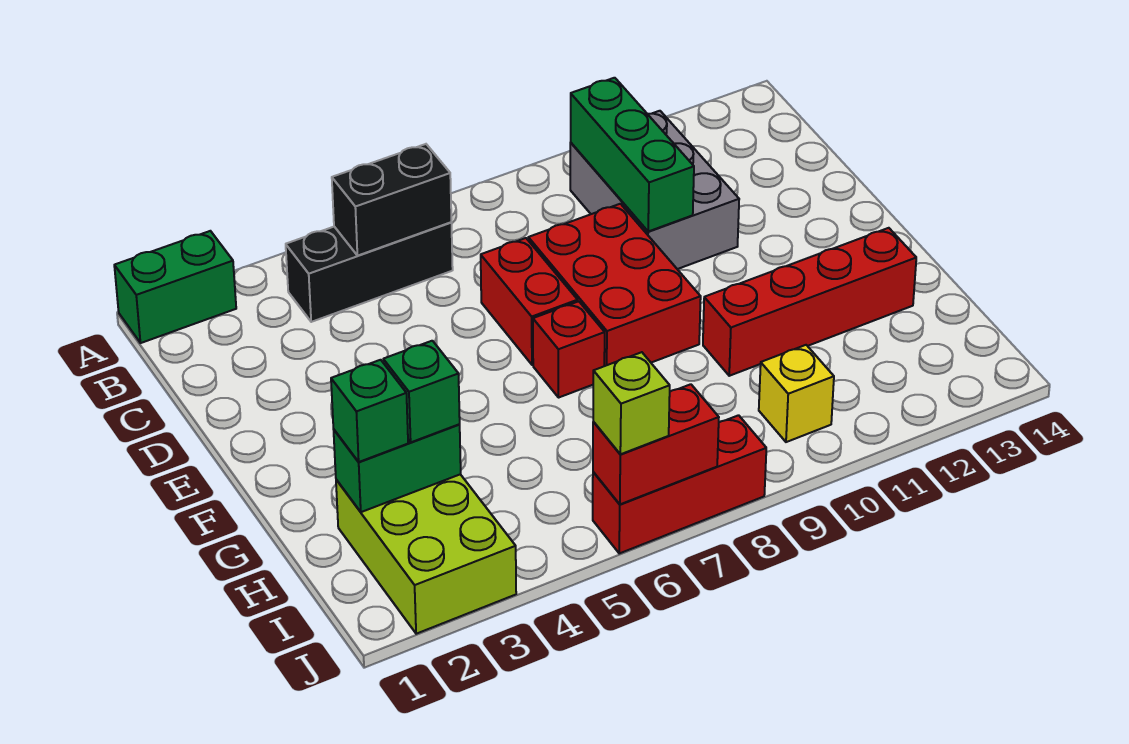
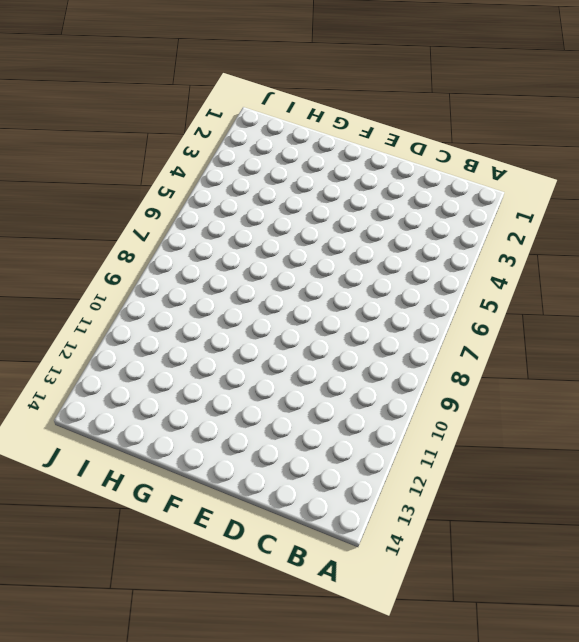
none -> green brick A1:A2 level 1
none -> black brick B4:B6 level 1
none -> grey brick B10:D11 level 1

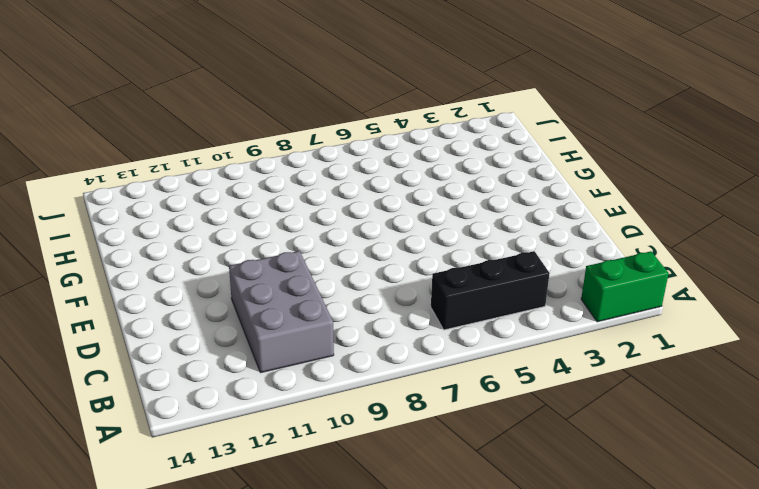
none -> red brick D7:E7 level 1
none -> red brick D8:F9 level 1
none -> red brick F7 level 1

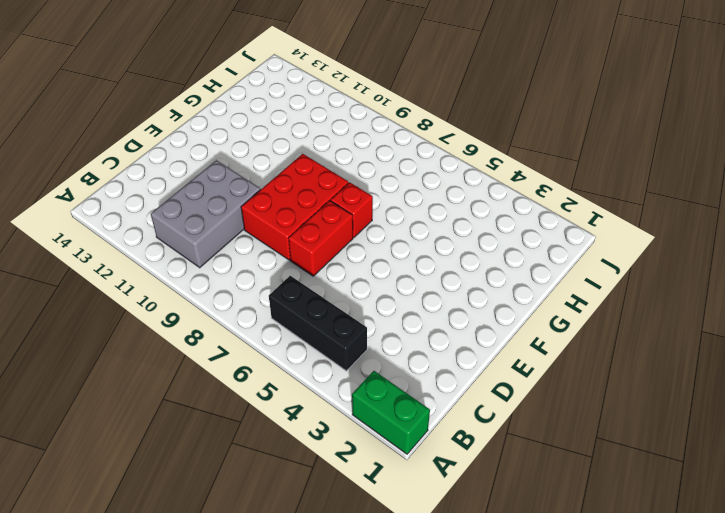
none -> red brick G10:G13 level 1
none -> lime brick H2:J3 level 1
none -> yellow brick I10 level 1

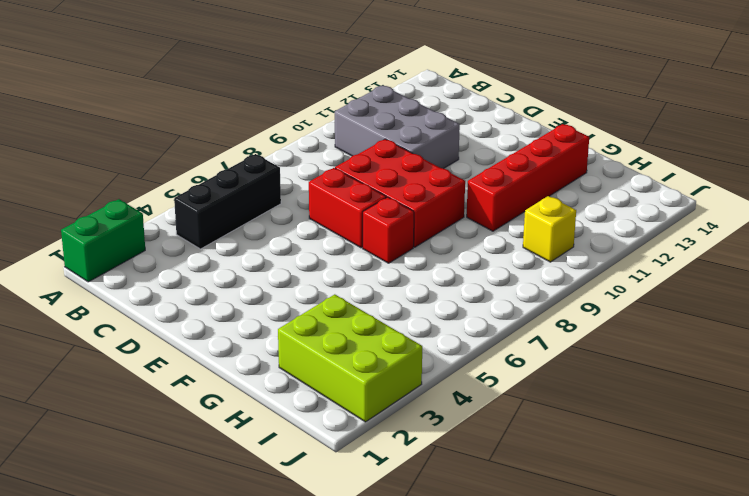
none -> red brick J6:J8 level 1
none -> black brick B5:B6 level 2
none -> green brick B10:D10 level 2

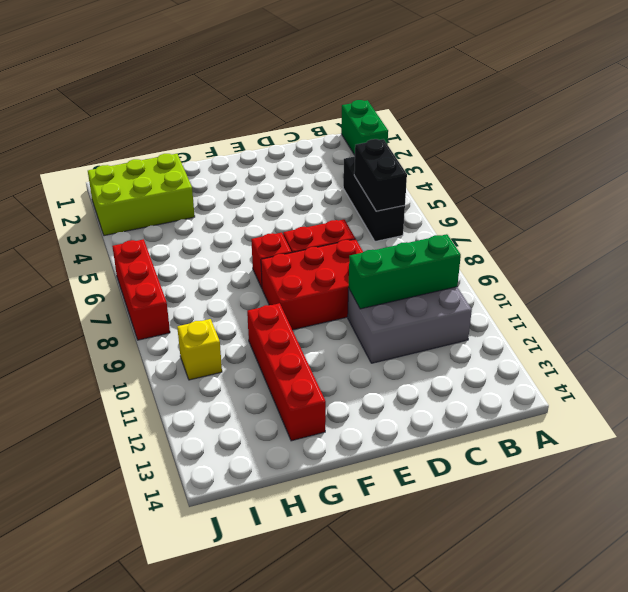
none -> green brick H2:H3 level 2
none -> red brick J6:J7 level 2
none -> green brick H2 level 3

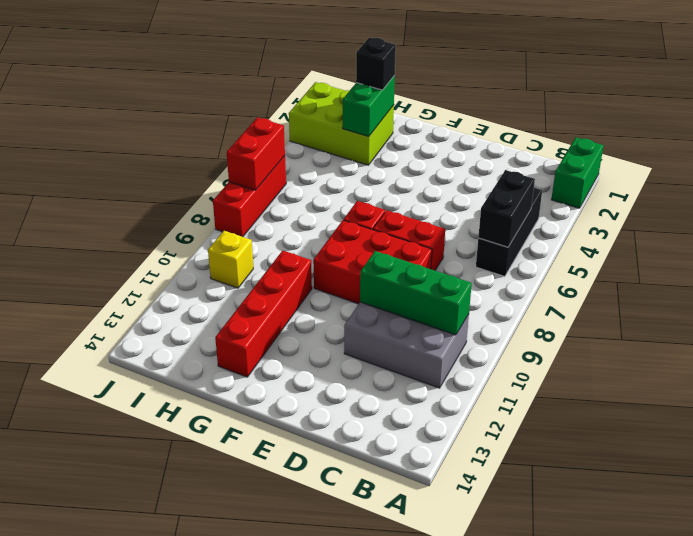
black brick H2 level 3 -> green brick H2 level 3
none -> green brick H3 level 3
none -> lime brick J6 level 3

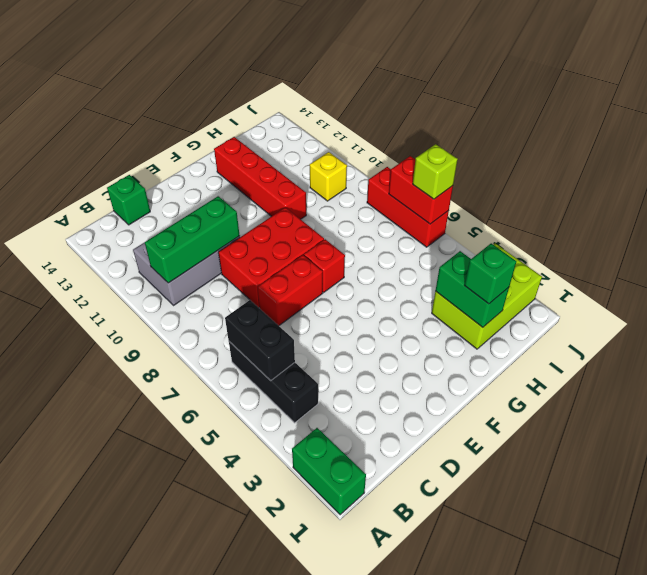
green brick C14 level 1 -> green brick H3 level 3

